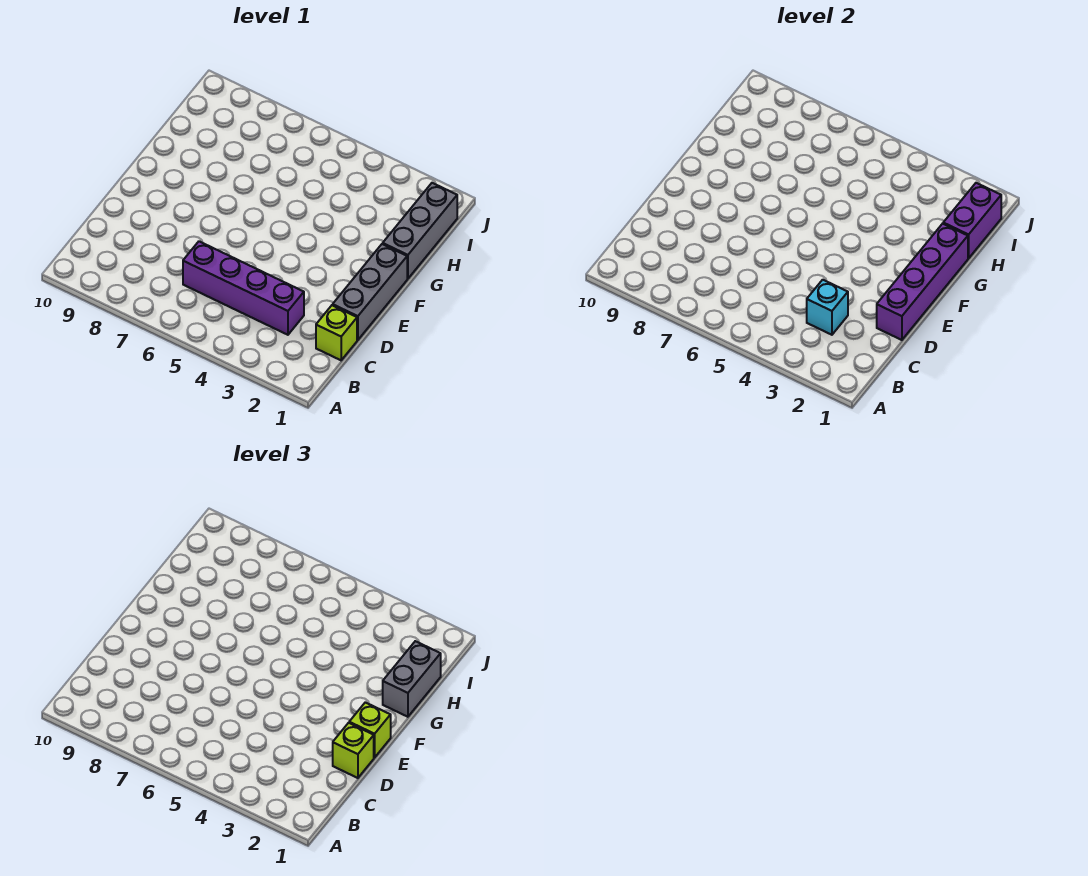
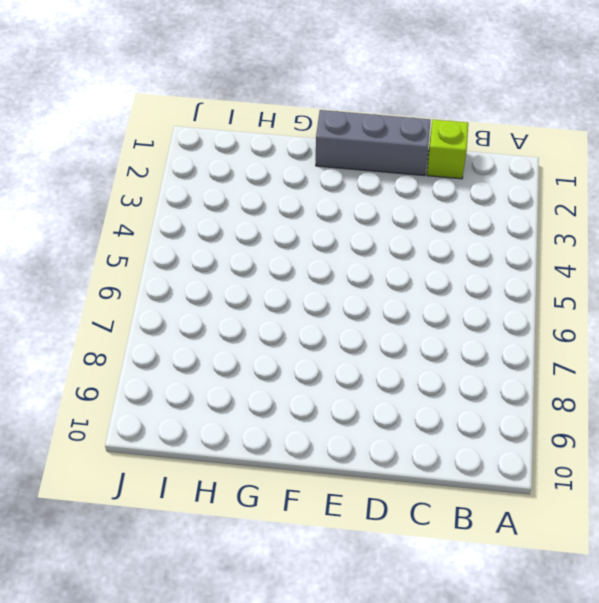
none -> purple brick C3:C6 level 1
none -> grey brick G1:I1 level 1

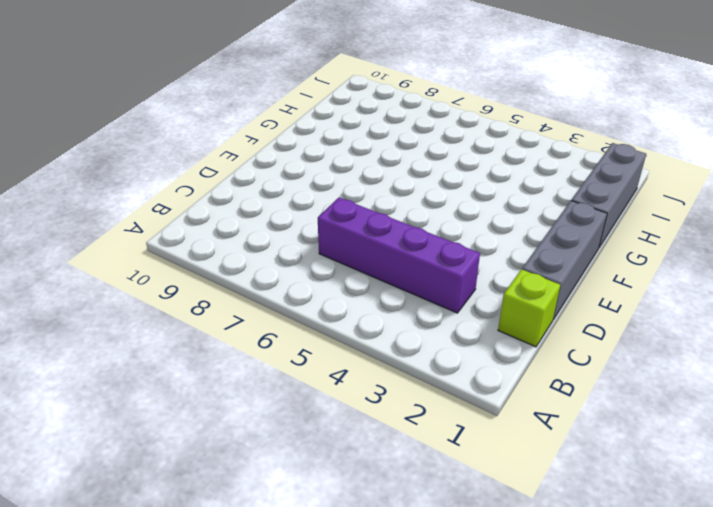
none -> cyan brick C3 level 2
none -> purple brick D1:G1 level 2

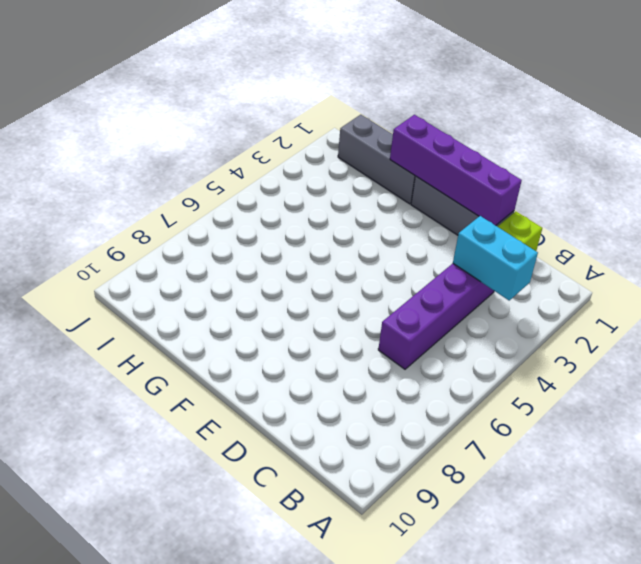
cyan brick B3:C3 level 2 -> cyan brick C3 level 2
none -> purple brick H1:I1 level 2
none -> lime brick D1 level 3

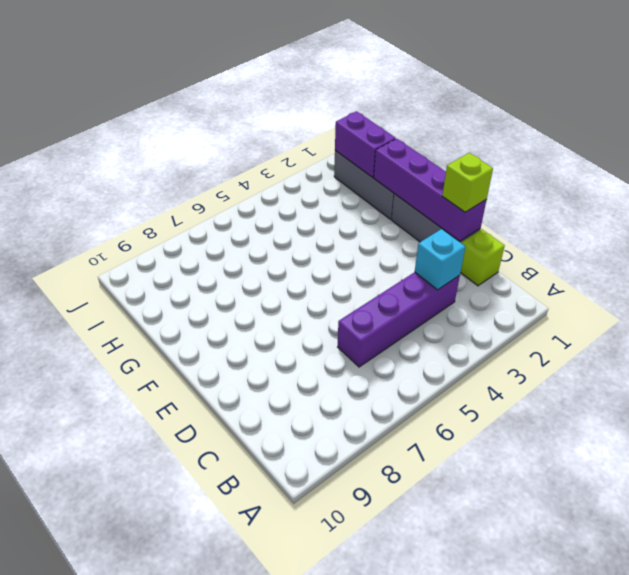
none -> lime brick E1 level 3
none -> grey brick G1:H1 level 3

